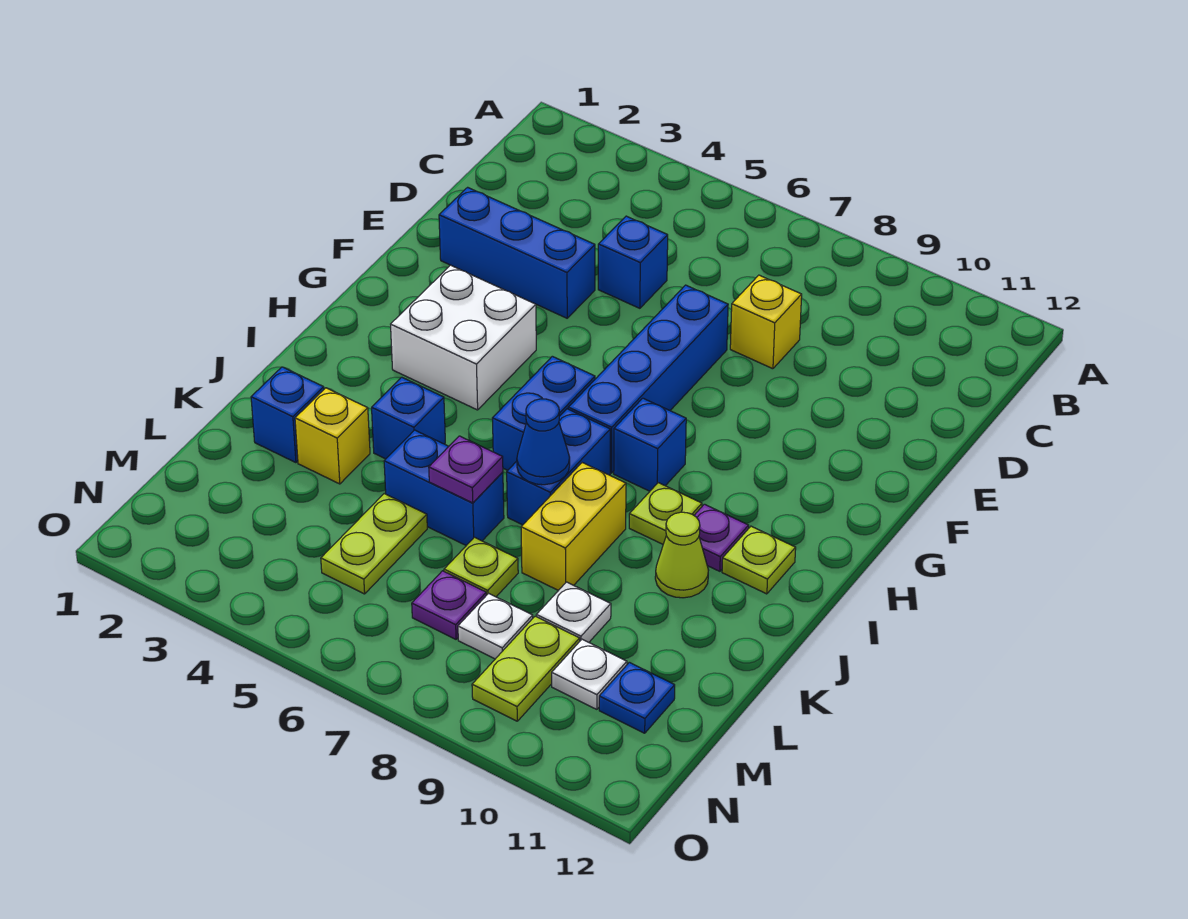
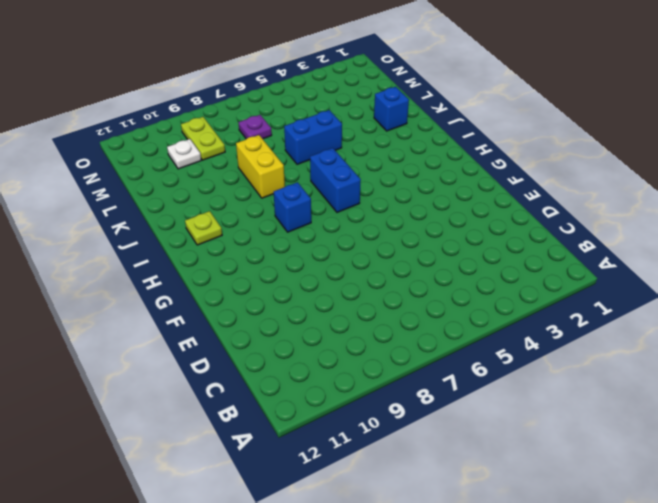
none -> blue brick D5 level 1
none -> yellow brick D8 level 1
none -> blue brick E2:E4 level 1

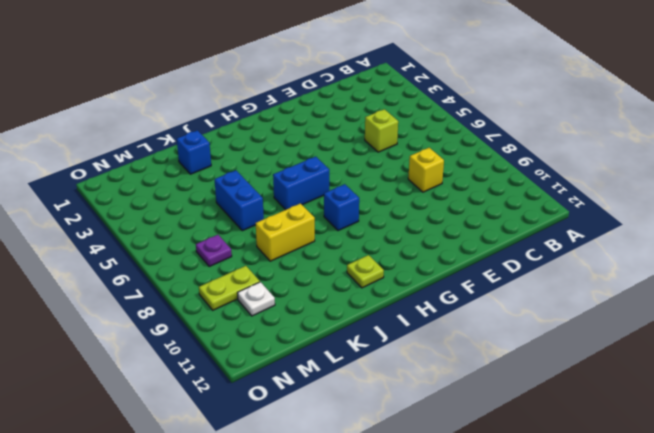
lime brick D5 level 1 -> blue brick D5 level 1
none -> blue brick E2:E4 level 1
none -> blue brick E7:H7 level 1
none -> white brick G3:H4 level 1

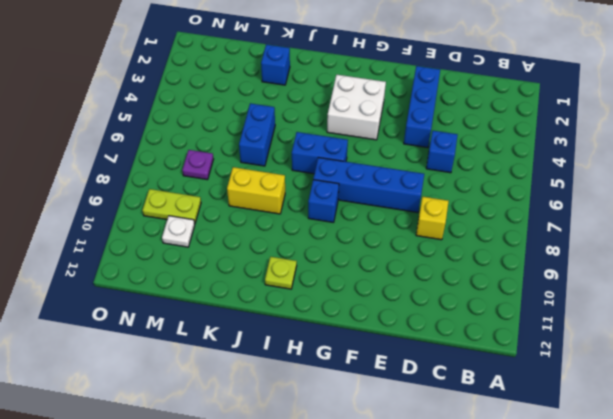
none -> blue brick I7:J7 level 1
none -> lime plate I9 level 1
none -> purple plate I10 level 1

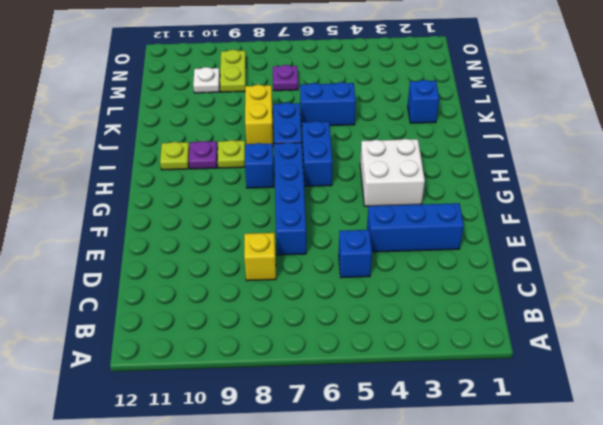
none -> blue brick J4 level 1
none -> lime cone J10 level 1
none -> yellow brick K3 level 1

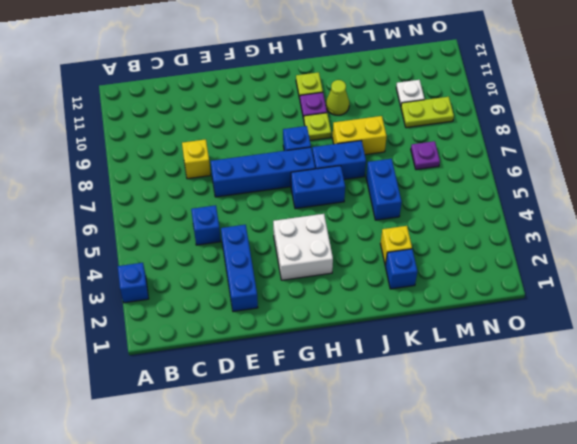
blue brick A3 level 1 -> blue brick J4 level 1
none -> lime plate L5:M5 level 1
none -> lime plate L7 level 1
none -> white plate L9 level 1

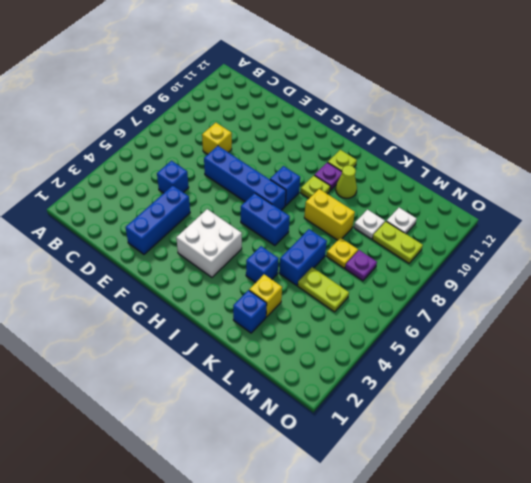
yellow plate L7 level 1 -> lime plate L7 level 1
none -> blue brick I7:J7 level 1
none -> white plate M8 level 1
none -> blue plate M11 level 1

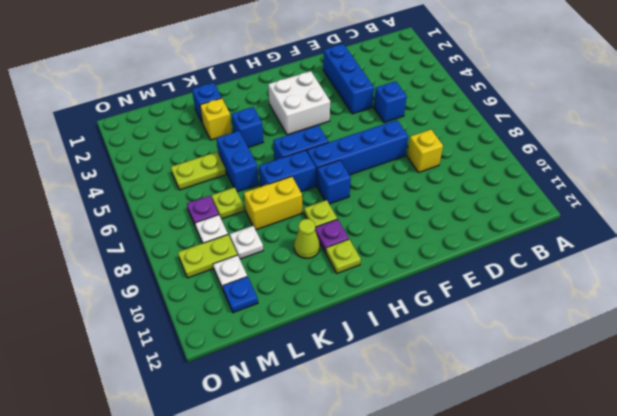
none -> blue cone J7 level 2
none -> purple plate K6 level 2

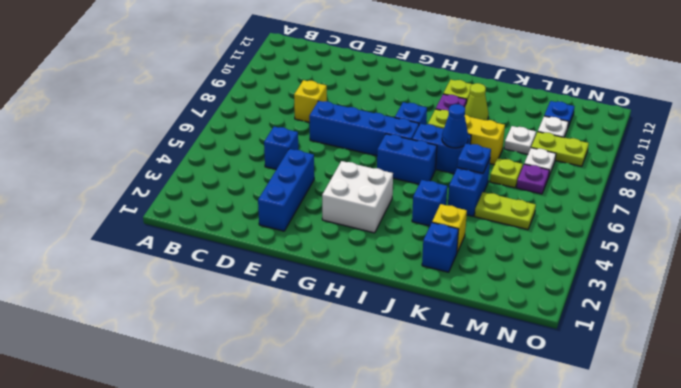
blue plate K6 level 2 -> purple plate K6 level 2

